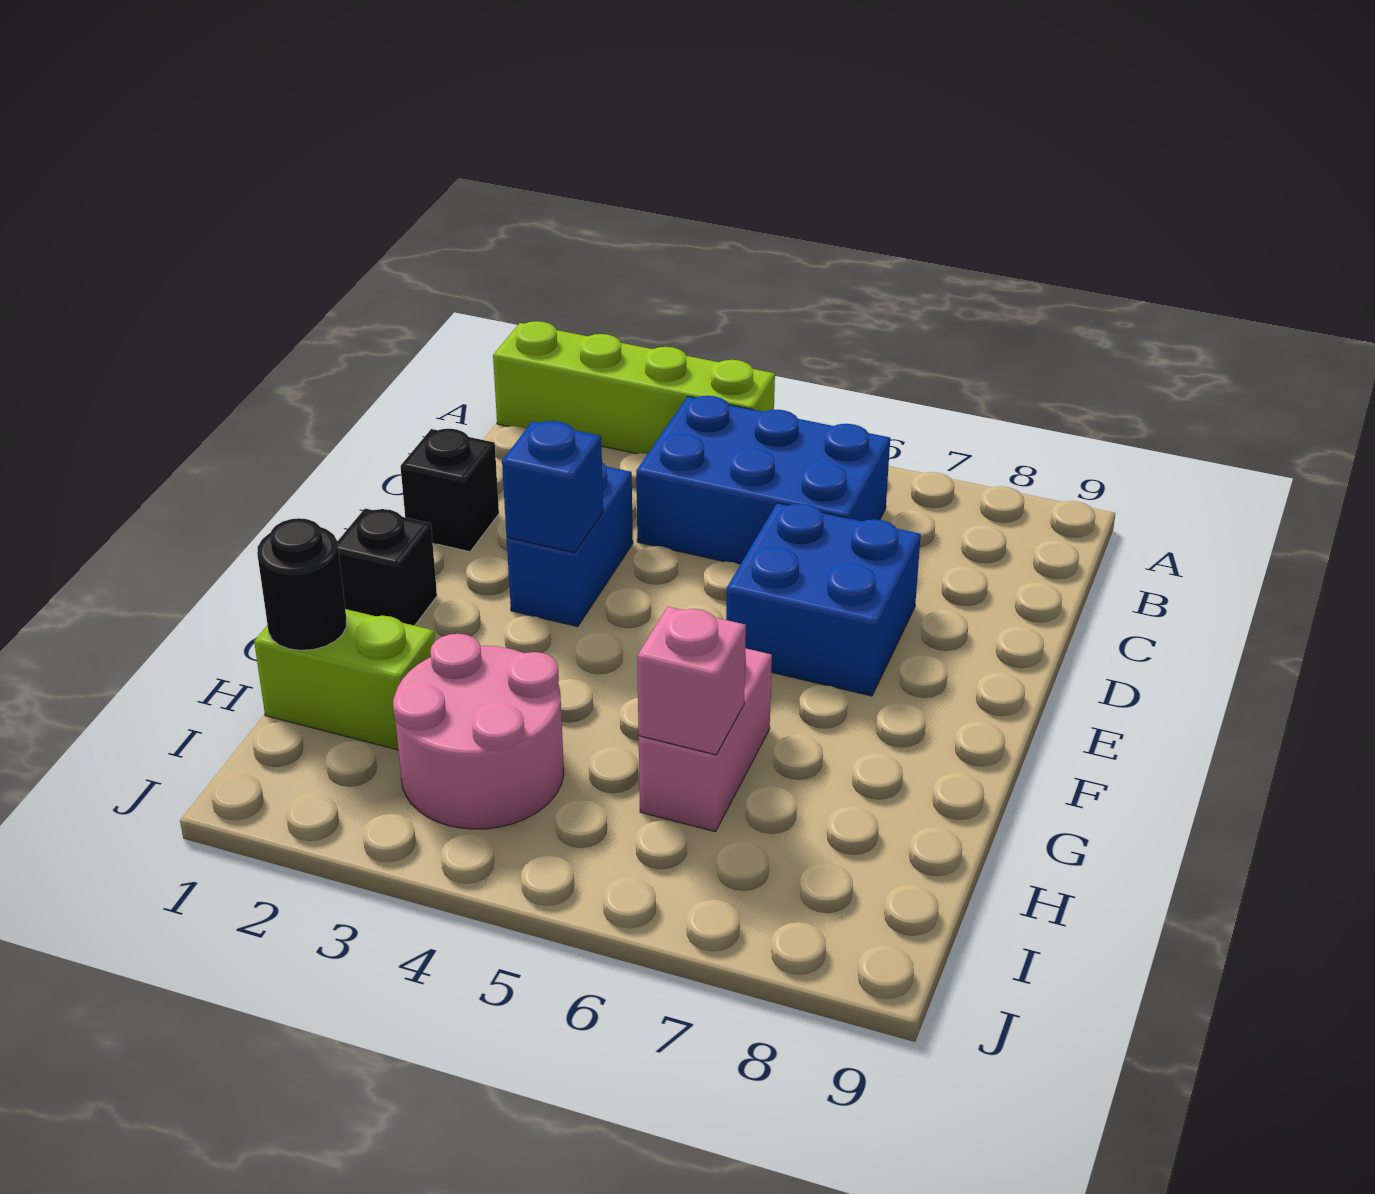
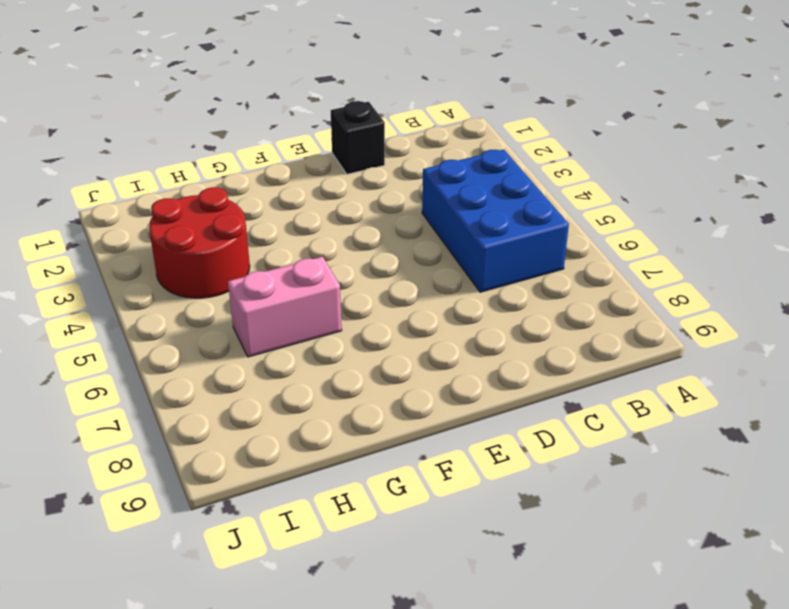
red round brick H3:I4 level 1 -> pink round brick H3:I4 level 1
none -> lime brick A1:A4 level 1
none -> blue brick D3:E3 level 1
none -> blue brick D6:E7 level 1

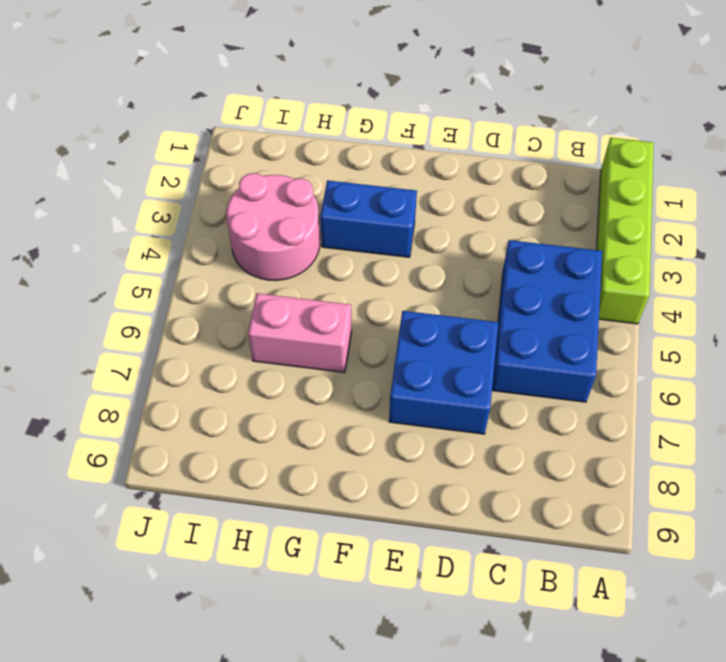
blue brick F3:G3 level 1 -> blue brick D3:E3 level 1
none -> black brick D1 level 1
none -> black brick F1 level 1
none -> lime brick H1:H2 level 1

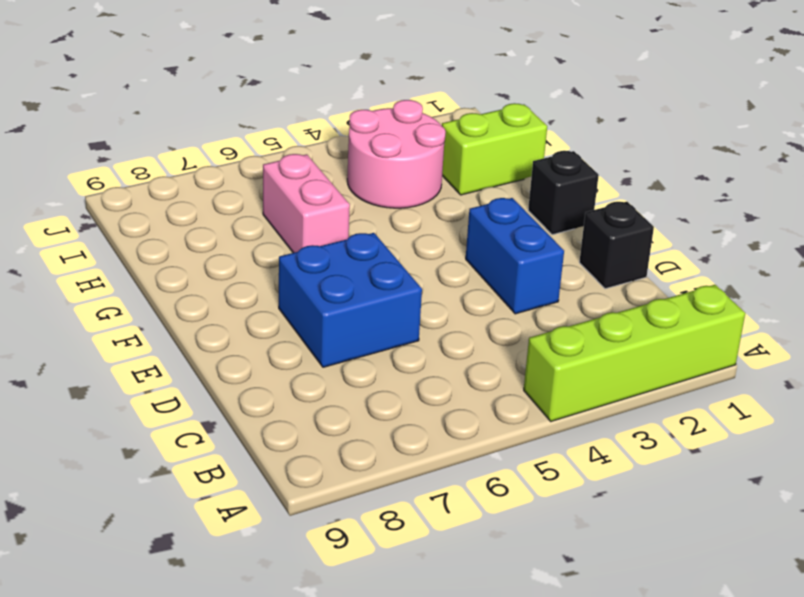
none -> blue brick B4:C6 level 1
none -> blue brick E3 level 2
none -> black round brick H1 level 2

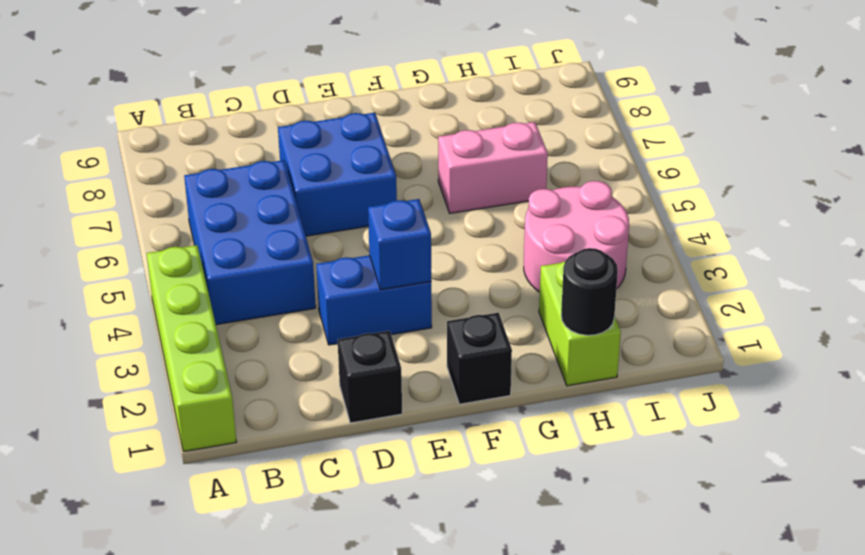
none -> pink brick H6 level 2

